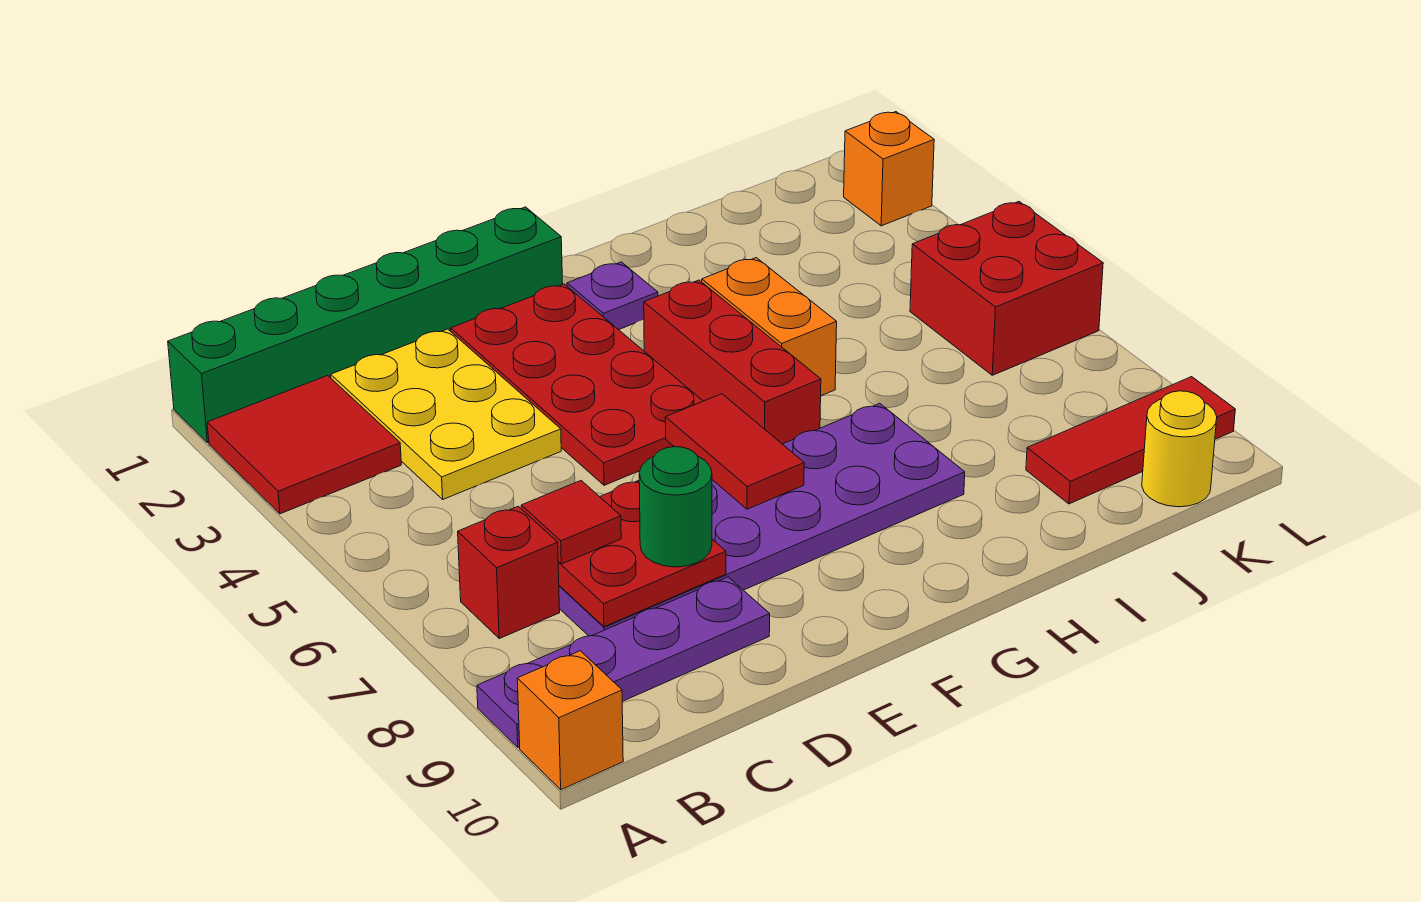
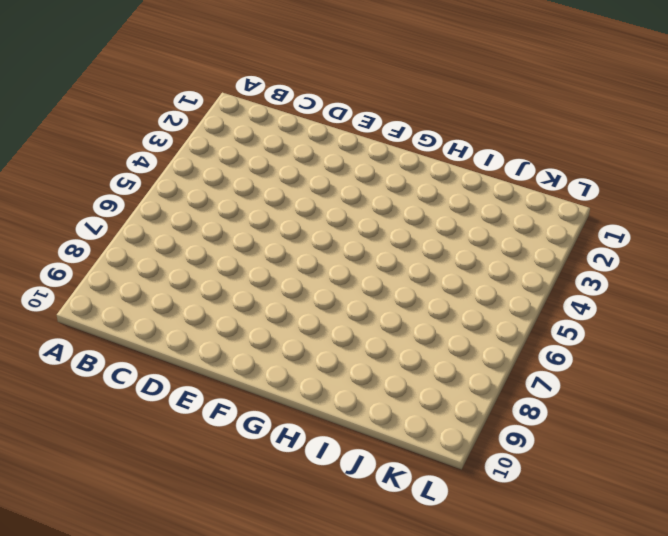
none -> green brick A1:F1 level 1
none -> red tile A2:B3 level 1
none -> purple plate A9:D9 level 1

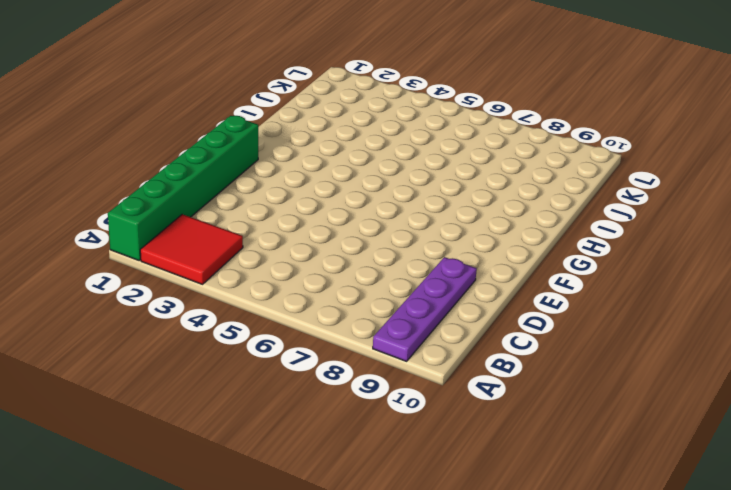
none -> orange brick A10 level 1
none -> red brick B7 level 1
none -> yellow plate C2:D4 level 1

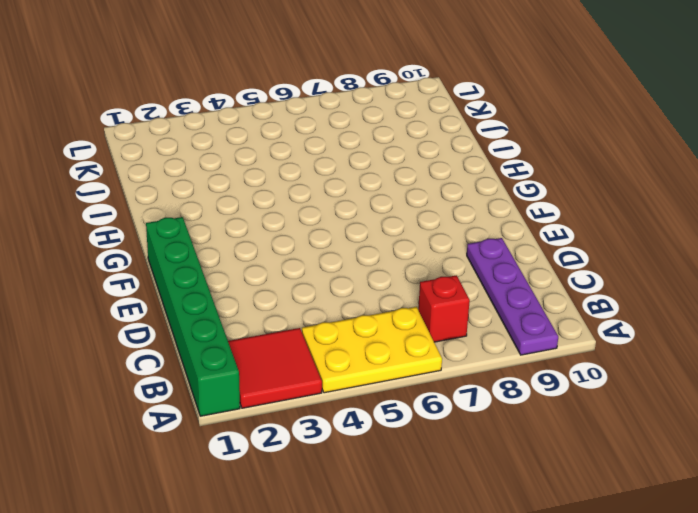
yellow plate A4:B6 level 1 -> yellow plate C2:D4 level 1
none -> orange brick A10 level 1
none -> purple plate C7:H8 level 1
none -> red plate E2:F5 level 1

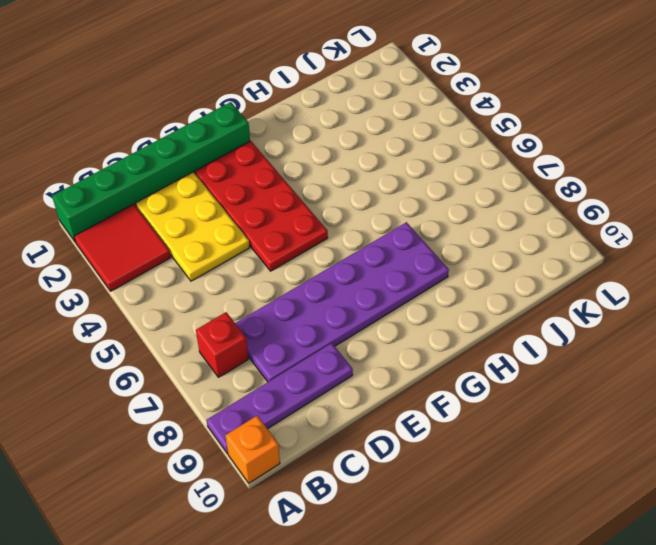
none -> purple plate G2 level 1
none -> red brick G4:G6 level 1
none -> orange brick H4:H5 level 1

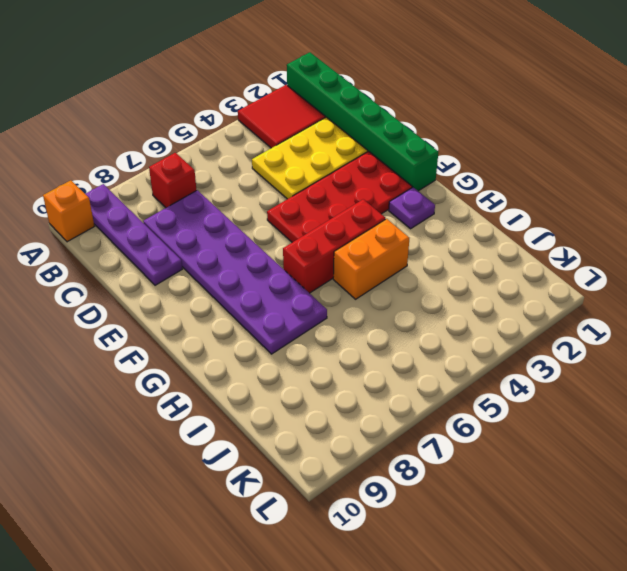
none -> red tile J9:L9 level 1
none -> red brick K5:L6 level 1
none -> yellow round brick K10 level 1

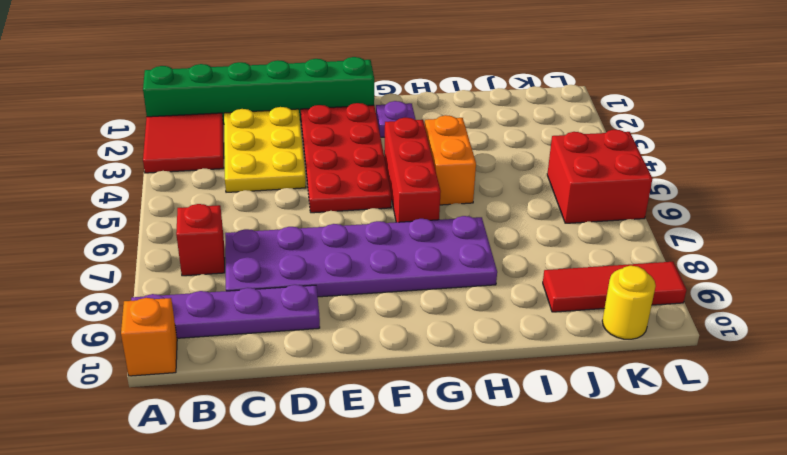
none -> orange brick L2 level 1
none -> red plate C7:D8 level 2
none -> red tile F6:F7 level 2

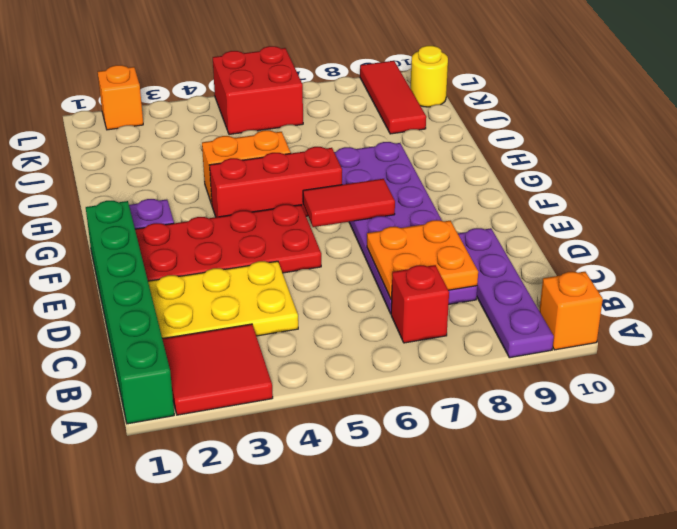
orange plate C7:D8 level 2 -> red plate C7:D8 level 2
none -> red tile C7 level 3
none -> green round brick D8 level 3

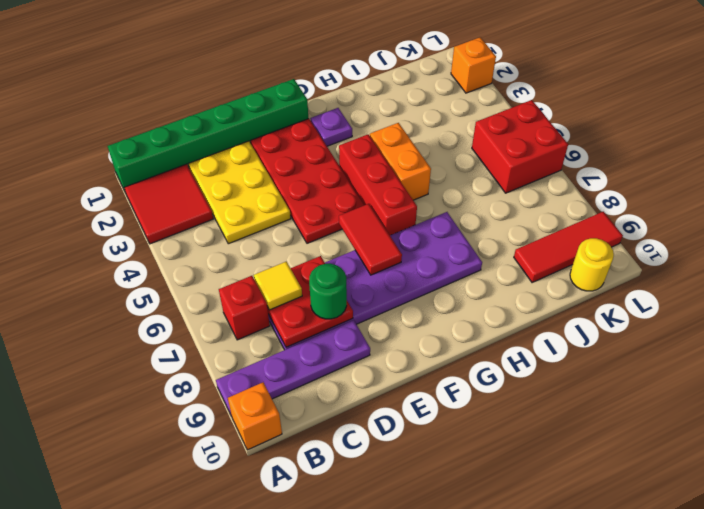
yellow tile C7 level 3 -> red tile C7 level 3

